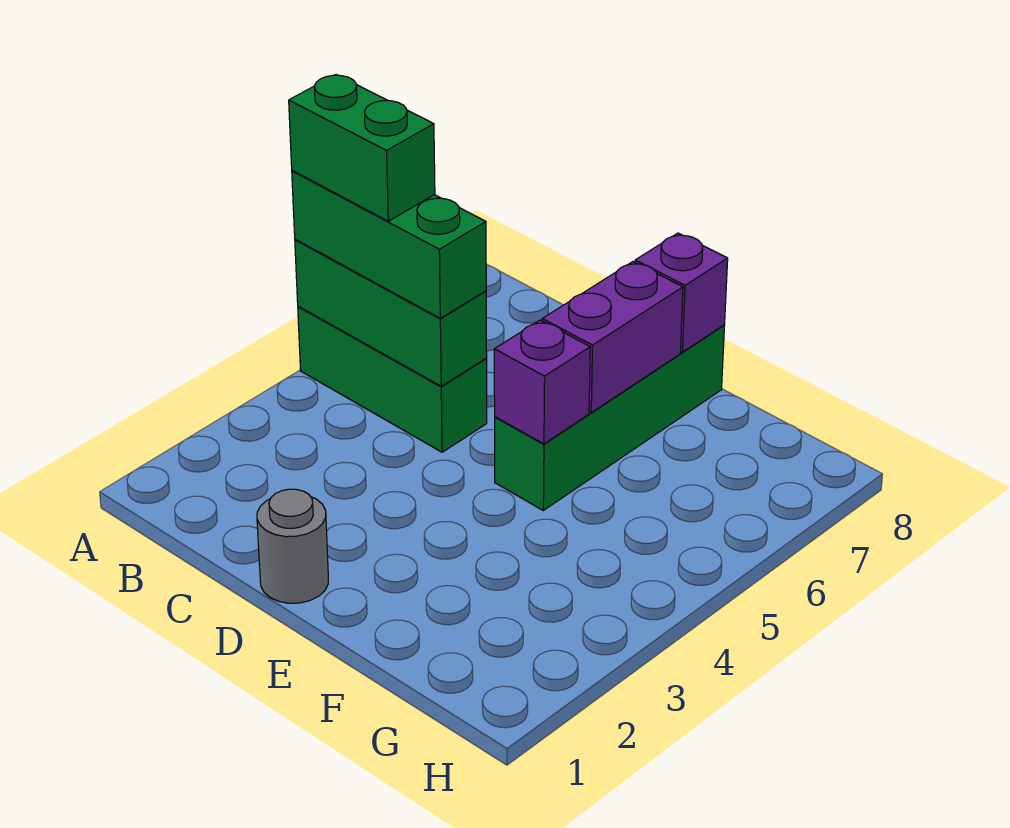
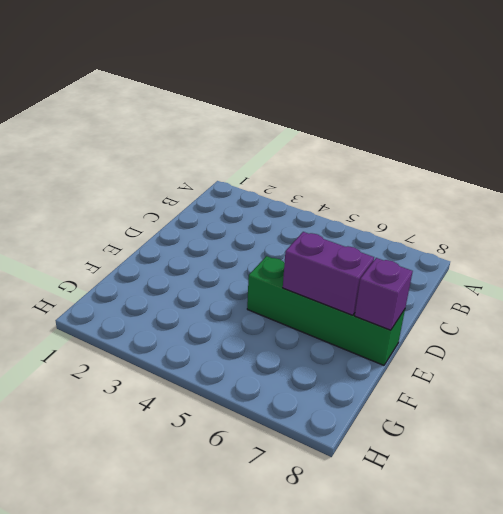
none -> green brick A5:C5 level 1
none -> grey round brick D1 level 1

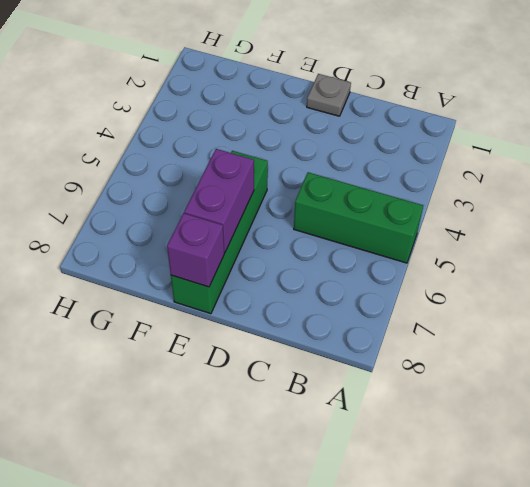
grey plate D1 level 1 -> grey round brick D1 level 1
none -> green brick A5:C5 level 2
none -> purple brick E5 level 2

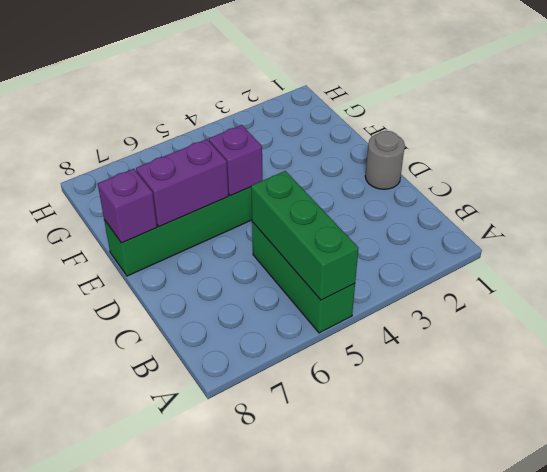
none -> green brick A5:C5 level 3
none -> green brick A5:B5 level 4

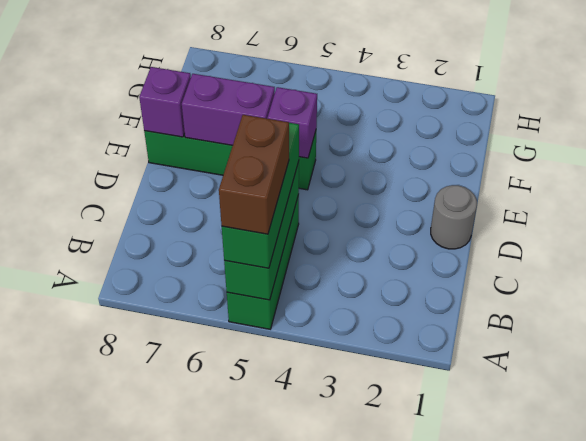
brown brick A5:B5 level 4 -> green brick A5:B5 level 4

